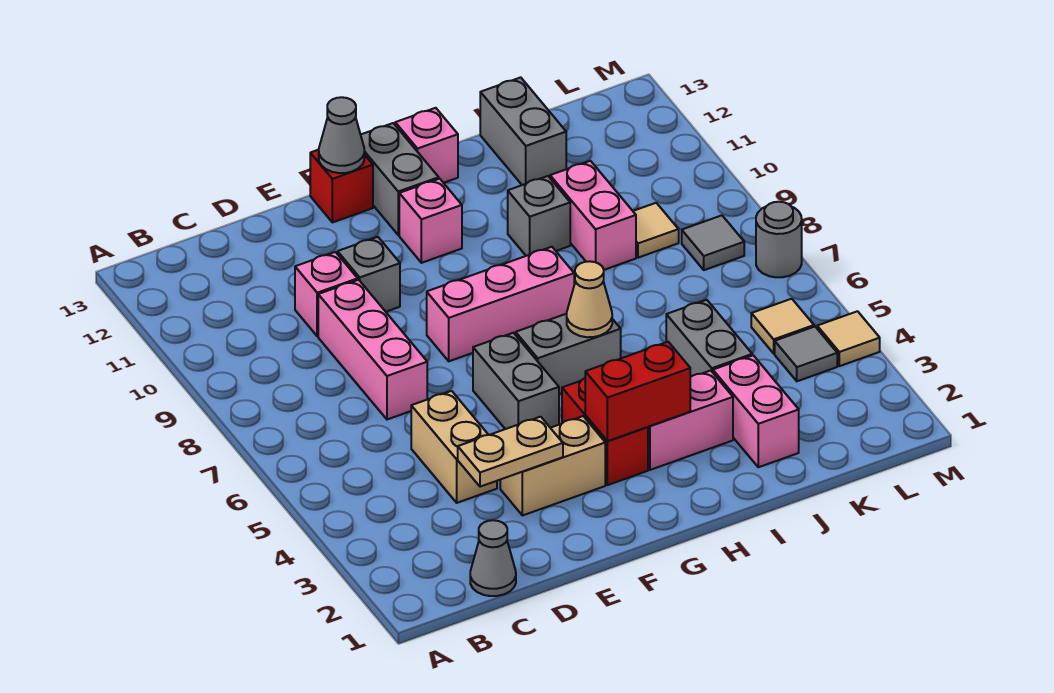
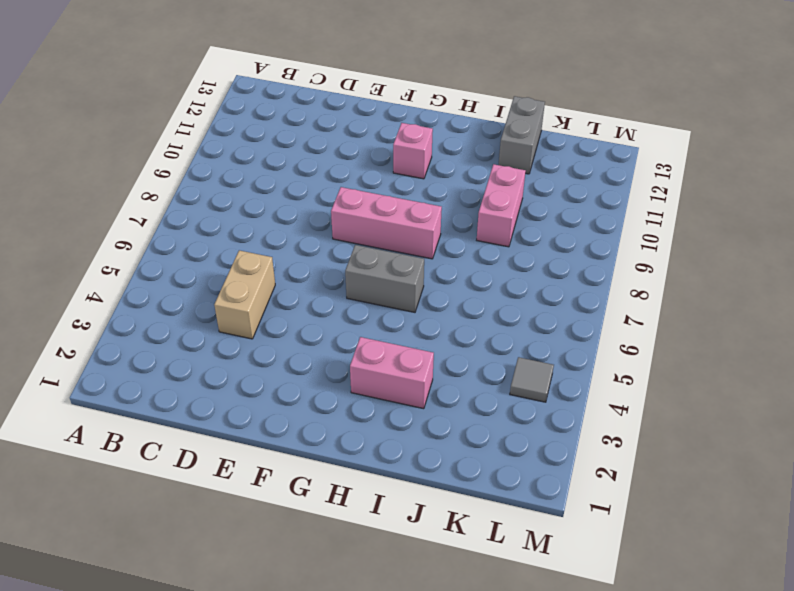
none -> grey cone C1 level 1
none -> pink brick D7:D9 level 1
none -> pink brick D10 level 1
none -> tan brick E3:F3 level 1

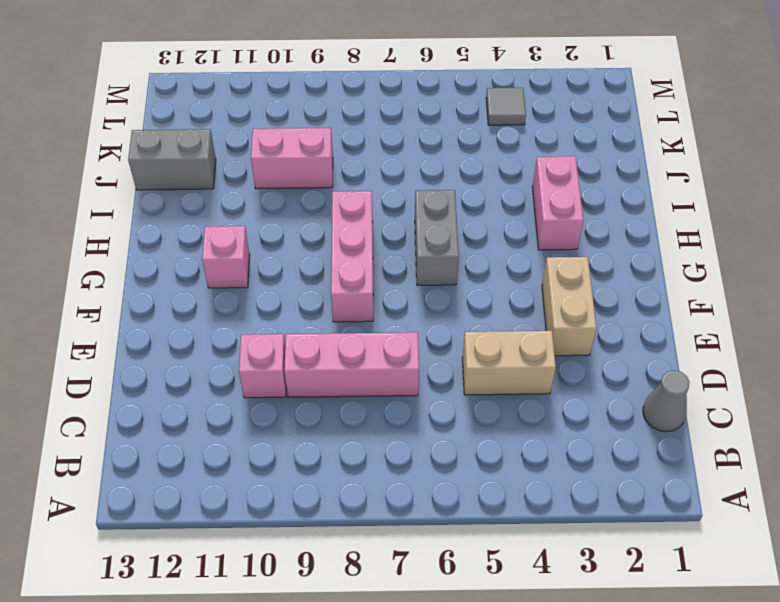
none -> grey brick E10 level 1
none -> grey brick F5:F6 level 1
none -> red brick F13 level 1
none -> red brick G3:G4 level 1

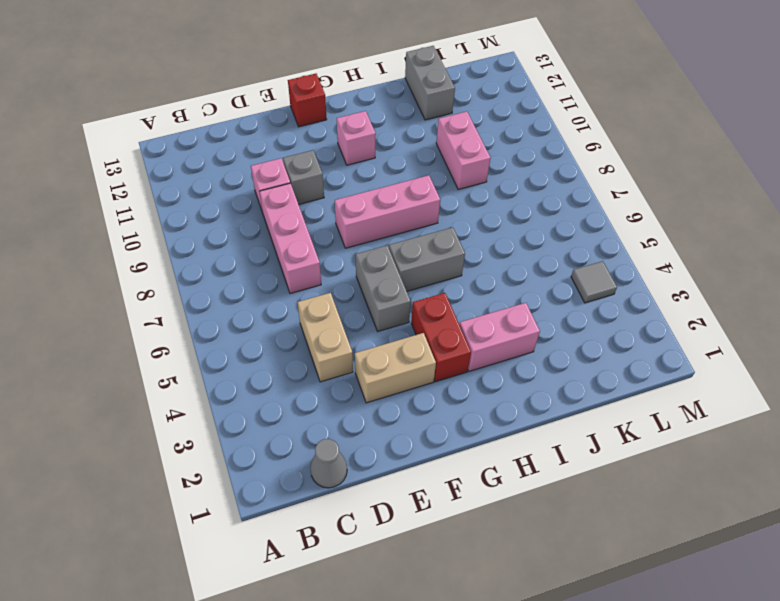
none -> grey brick G12:G13 level 1
none -> pink brick H13 level 1
none -> grey brick I10 level 1
none -> pink brick J2:J3 level 1

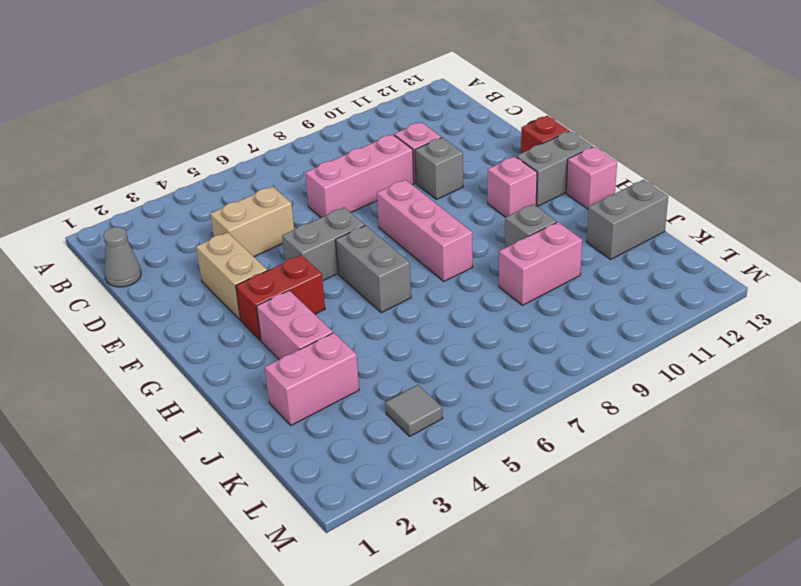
none -> grey brick J4:J5 level 1
none -> tan tile K9 level 1
none -> tan tile L5 level 1
none -> grey tile L8 level 1

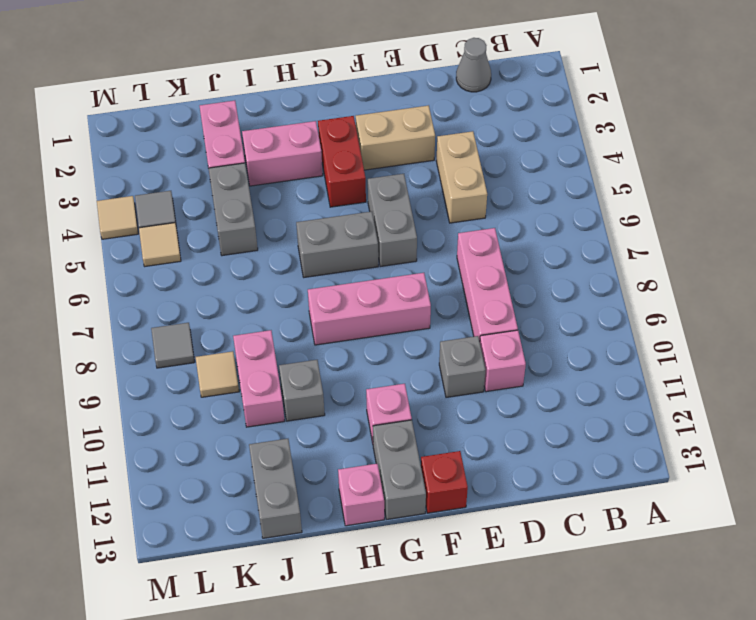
none -> grey round brick M7 level 1
none -> tan plate D3:E3 level 2
none -> grey cone F13 level 2
none -> red brick G3:H3 level 2

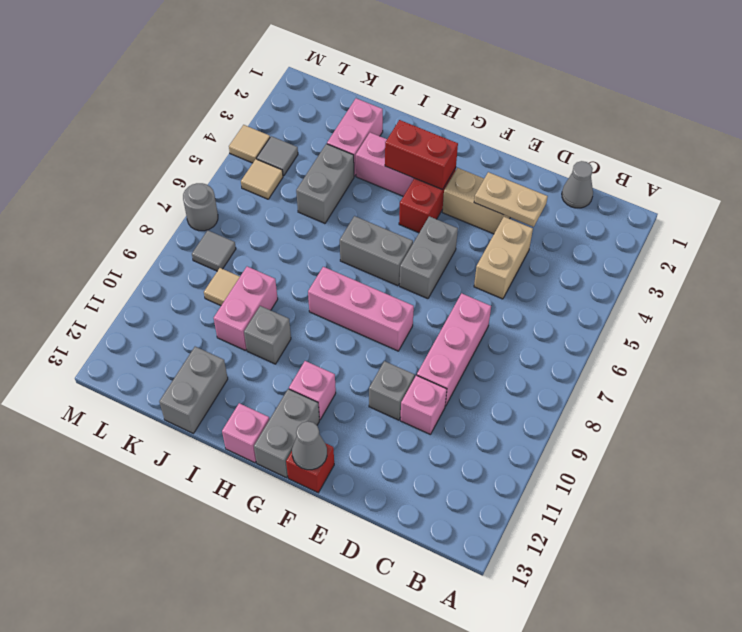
none -> tan cone H6 level 2

